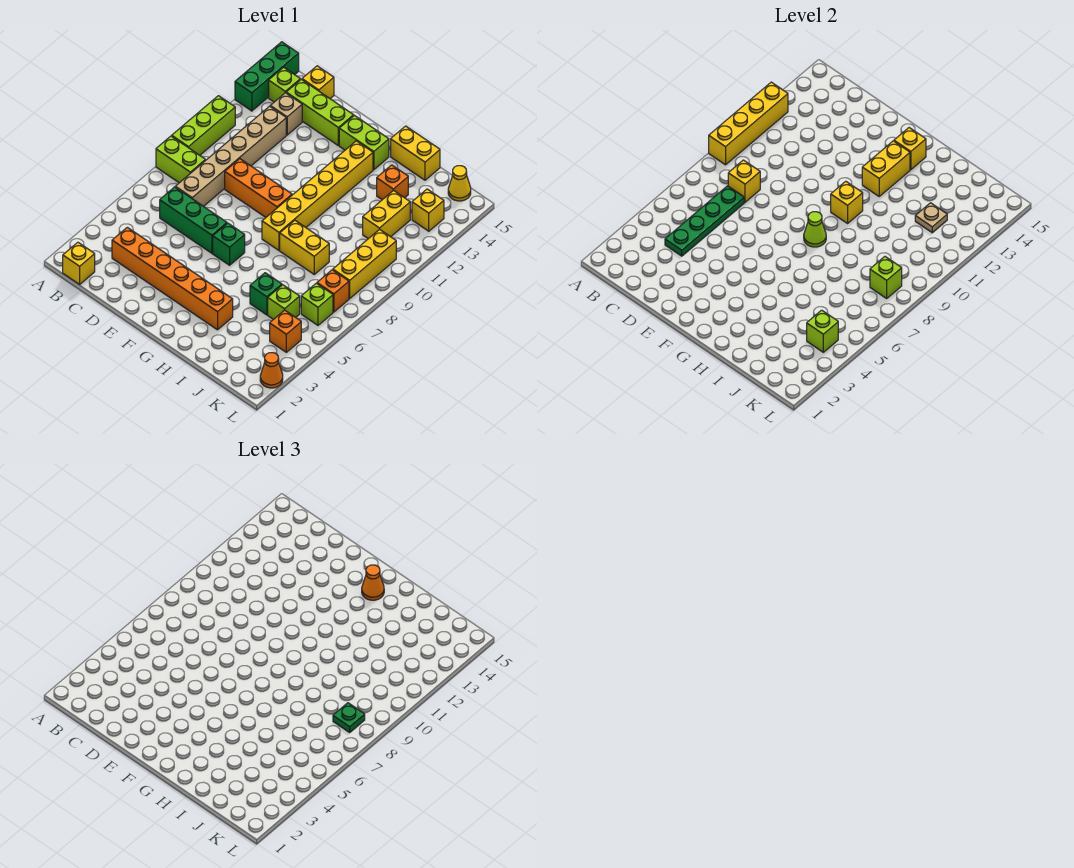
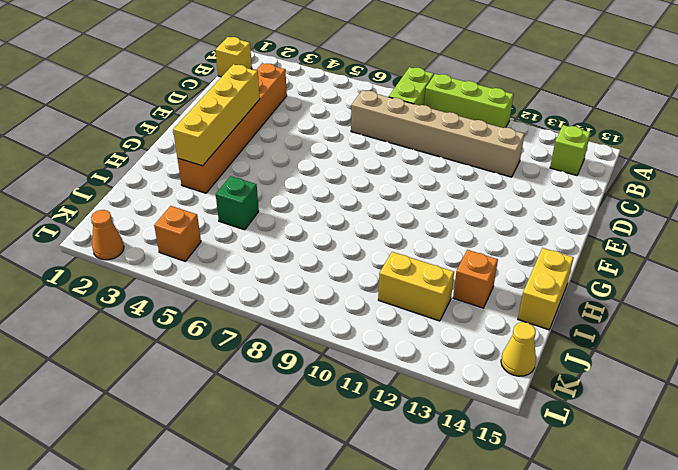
yellow brick E3:H3 level 2 -> yellow brick A9:A12 level 2
none -> green brick A13:A15 level 1
none -> green brick C6:E6 level 1
none -> tan brick C13 level 1
none -> lime brick C14:E14 level 1

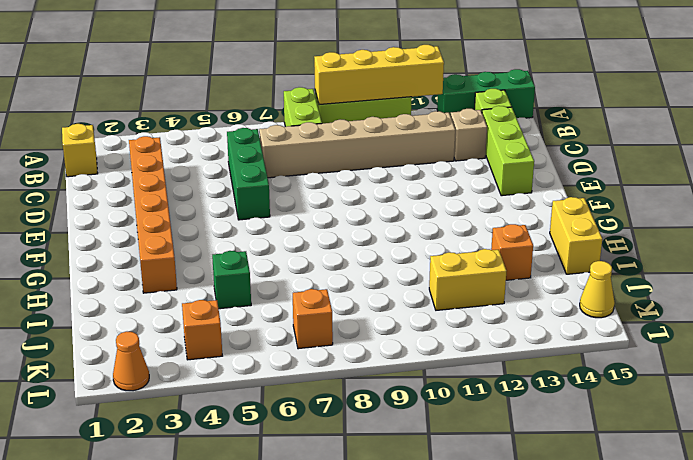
none -> yellow brick C15 level 1
none -> orange brick D9:F9 level 1
none -> green brick F6 level 1
none -> lime brick F14:G14 level 1

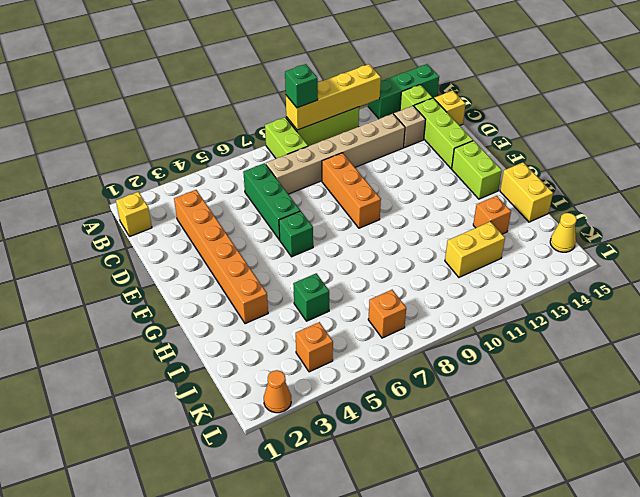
green brick A9 level 3 -> none
none -> yellow brick G8:G13 level 1
none -> yellow brick H8:I8 level 1
none -> lime brick J5 level 1
none -> lime brick K6 level 1

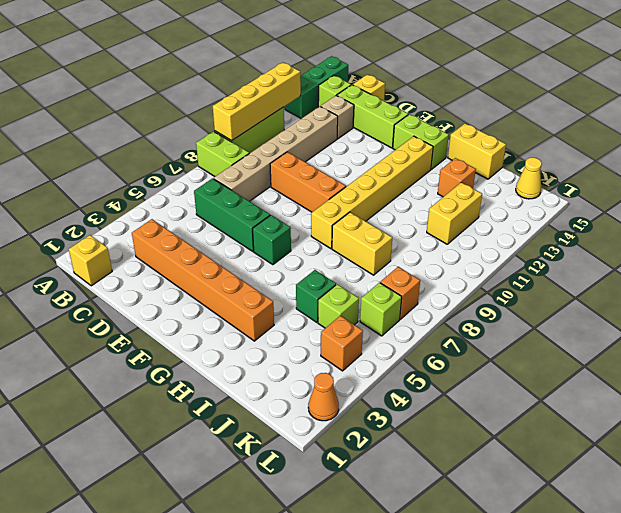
none -> yellow brick K8:K10 level 1
none -> yellow brick K13 level 1
none -> green plate C4:C7 level 2
none -> yellow brick C8 level 2

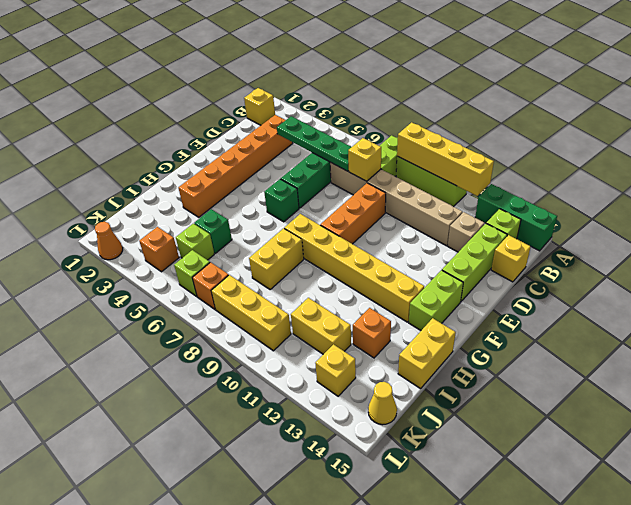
none -> lime cone G8 level 2
none -> yellow brick G10 level 2
none -> yellow brick G12:G13 level 2
none -> yellow brick G14 level 2

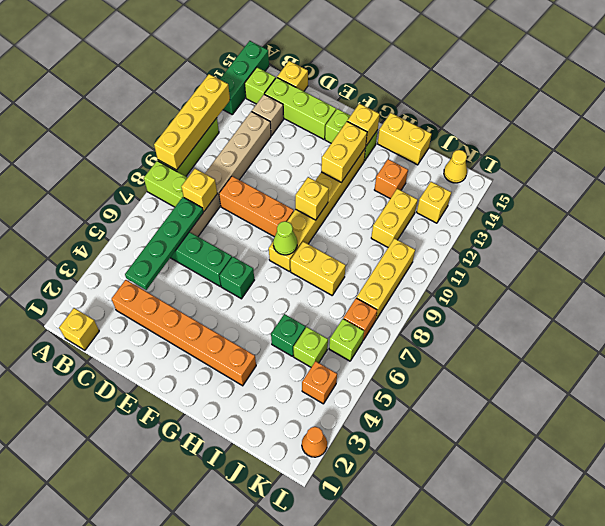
none -> tan plate J12 level 2
none -> lime brick K4 level 2
none -> lime brick K8 level 2
none -> orange cone G14 level 3

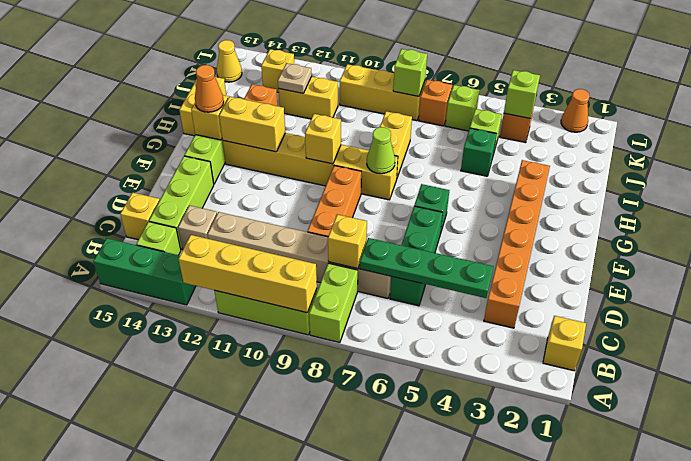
none -> green plate K8 level 3

